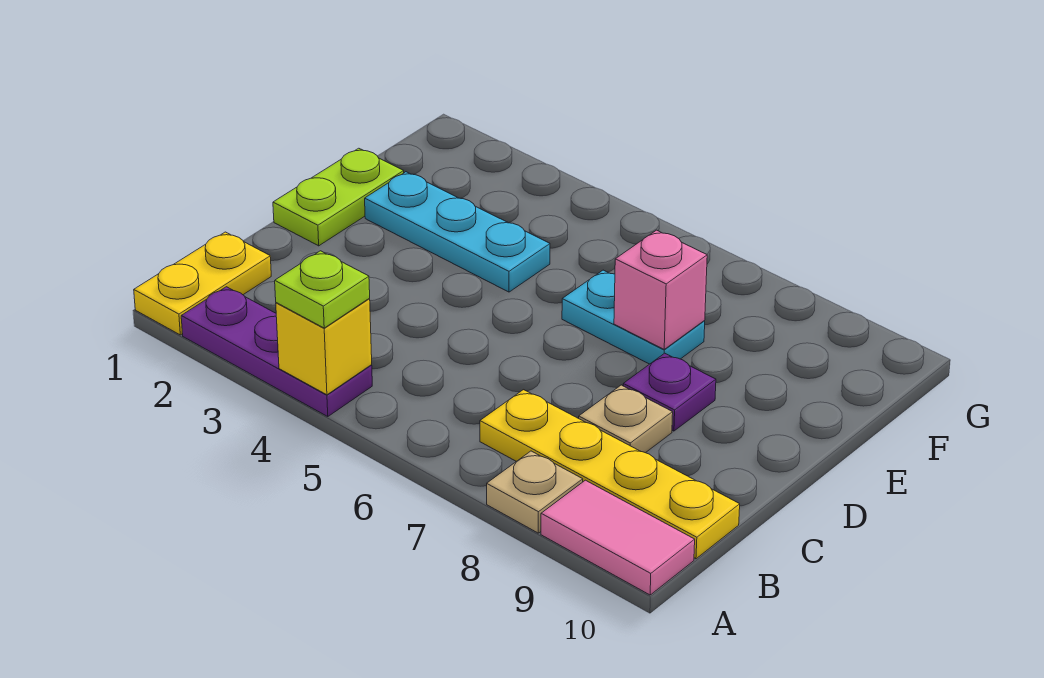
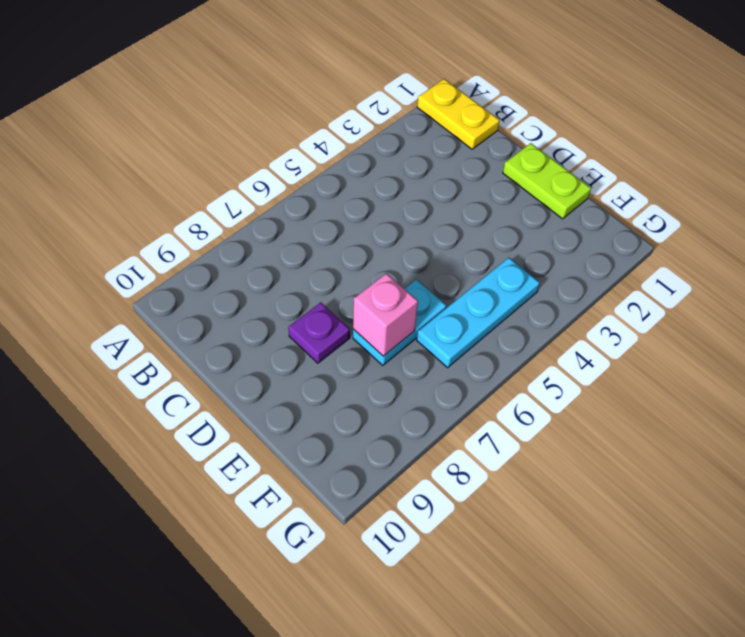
cyan plate F4:F6 level 1 -> cyan plate E2:E4 level 1
none -> purple plate A2:A4 level 1
none -> tan plate A8 level 1
none -> pink tile A9:A10 level 1

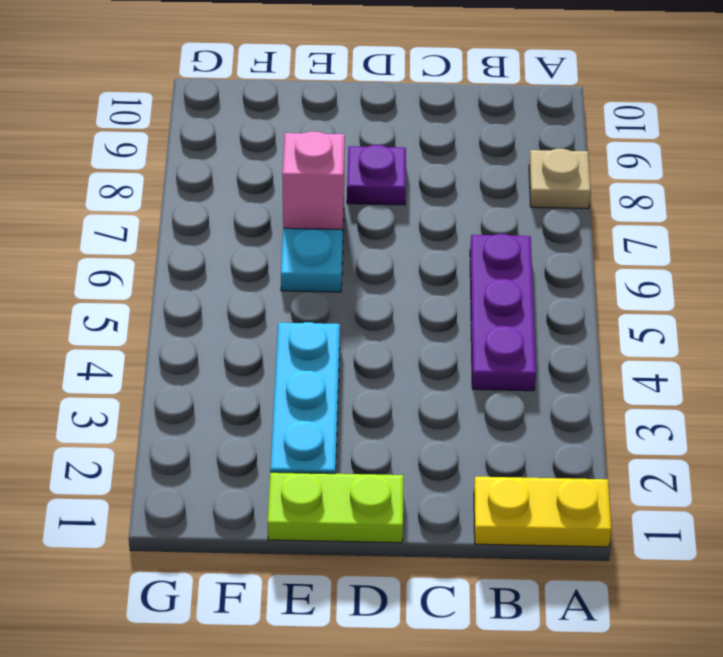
purple plate B4:B6 level 1 -> purple plate A2:A4 level 1
none -> pink tile A9:A10 level 1
none -> yellow plate B7:B10 level 1
none -> tan plate C8 level 1

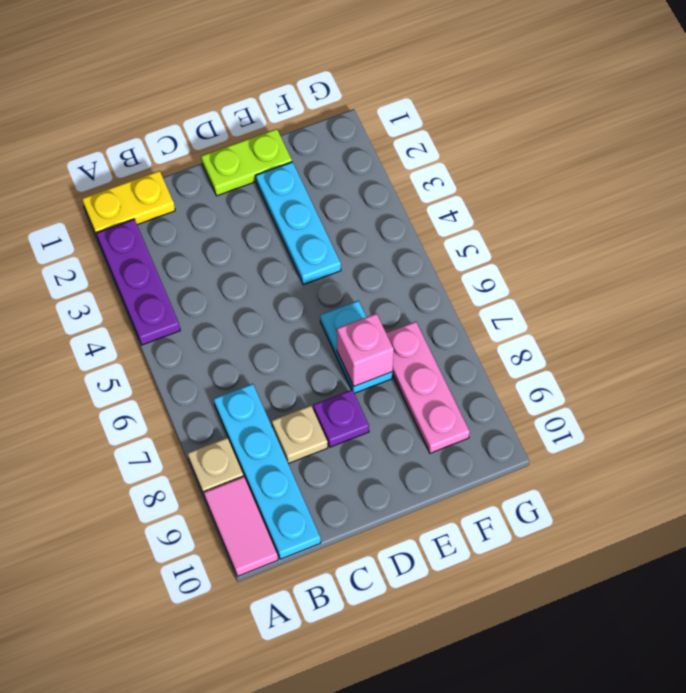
cyan plate B7:B10 level 1 -> yellow plate B7:B10 level 1
pink plate F7:F9 level 1 -> none
none -> yellow brick A4 level 2
none -> lime plate A4 level 3

